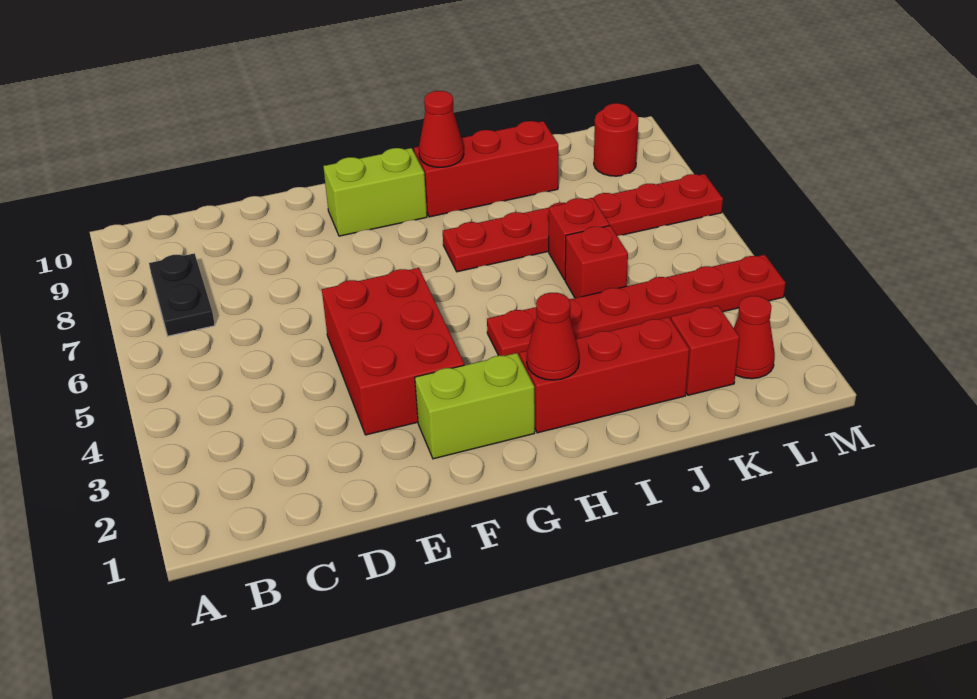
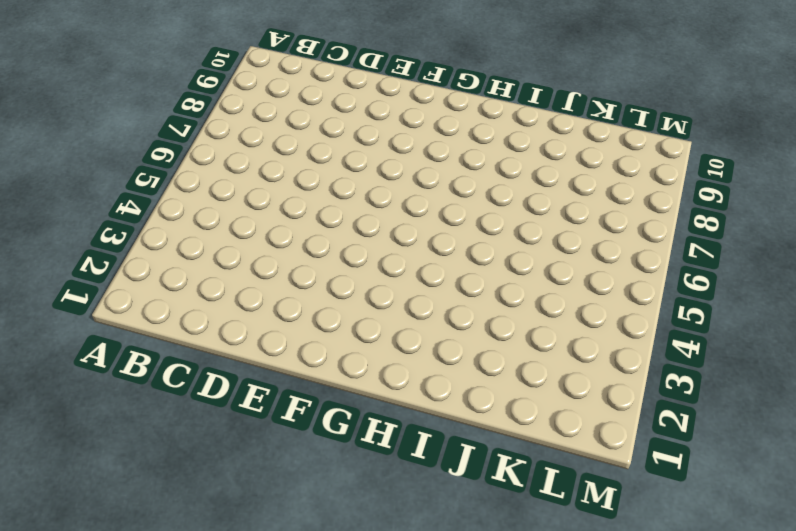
none -> black plate B7:B8 level 1
none -> red brick E3:F5 level 1
none -> lime brick F2:G2 level 1

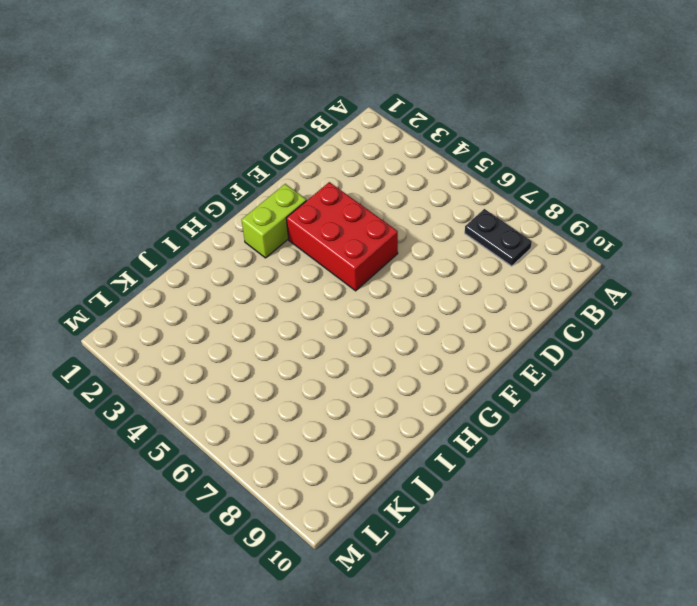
none -> lime brick F9:G9 level 1
none -> red brick H2:J2 level 1
none -> red plate H4:M4 level 1

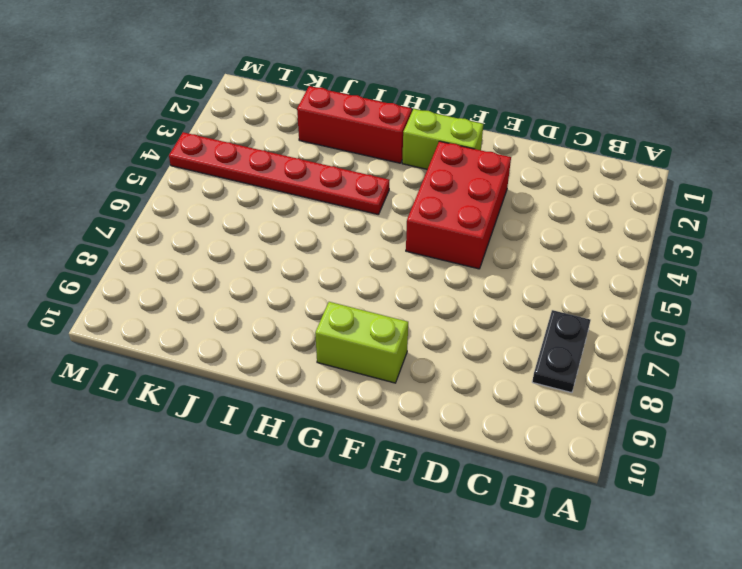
none -> red plate H7:M7 level 1
none -> red brick H9:J9 level 1
none -> red brick J5 level 1

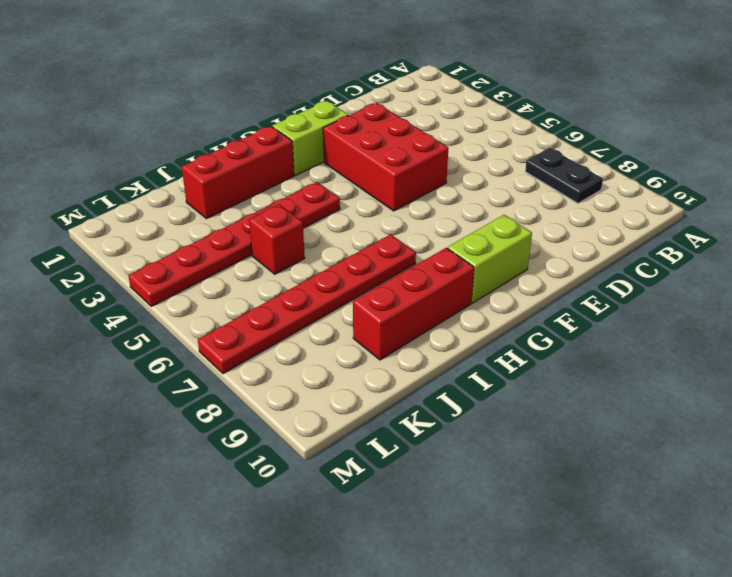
none -> red brick J6 level 1
none -> red brick K2 level 1
none -> red cone L2 level 1

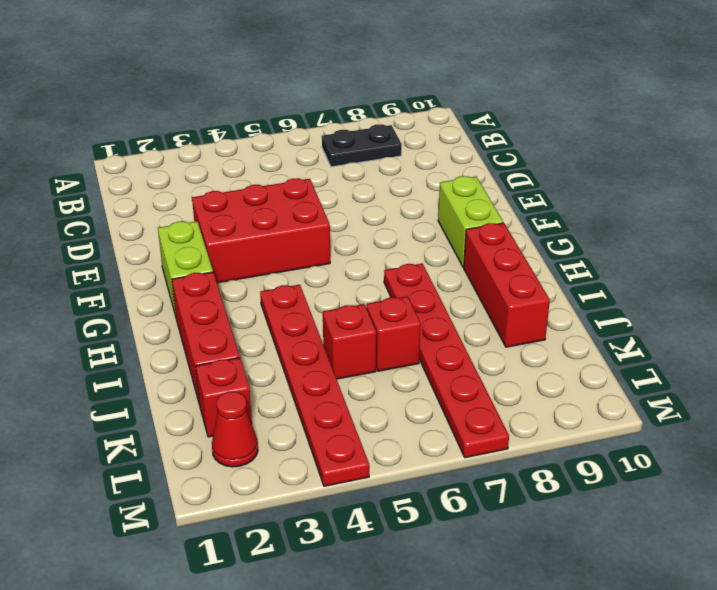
none -> red round brick L9 level 1
none -> red cone H2 level 2
none -> red cone H9 level 2

